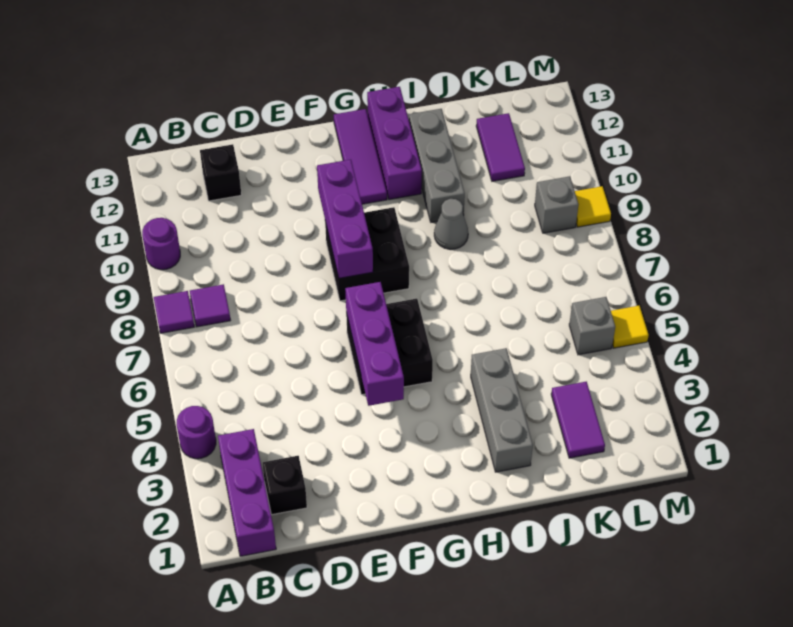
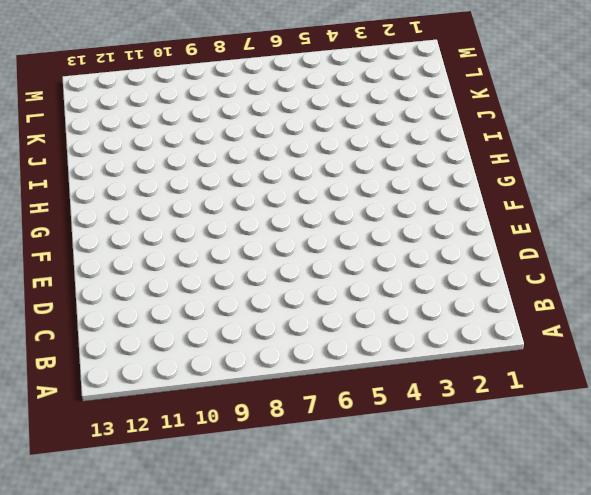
none -> purple round brick A4 level 1
none -> purple tile A8 level 1
none -> purple round brick A10 level 1

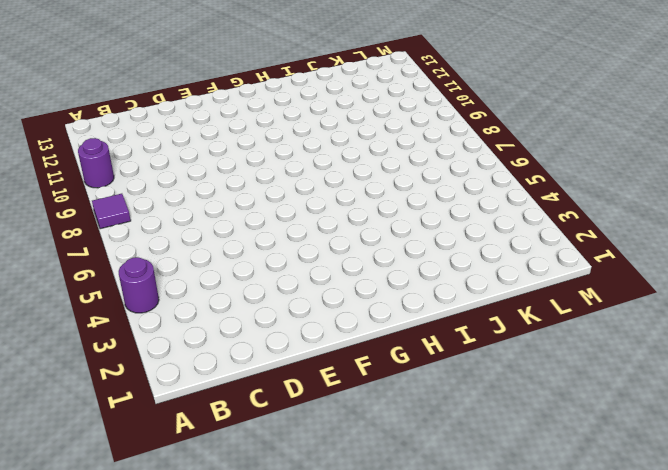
none -> purple brick B1:B3 level 1
none -> purple tile B8 level 1
none -> black brick C2 level 1

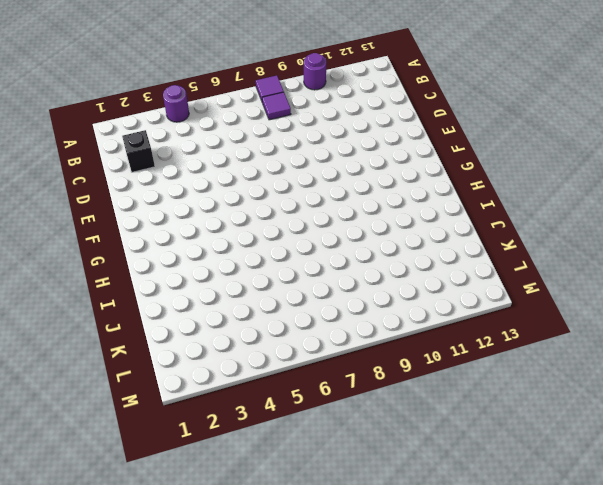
none -> purple brick B1:B3 level 1
none -> black brick C12 level 1
none -> black brick F5:G6 level 1

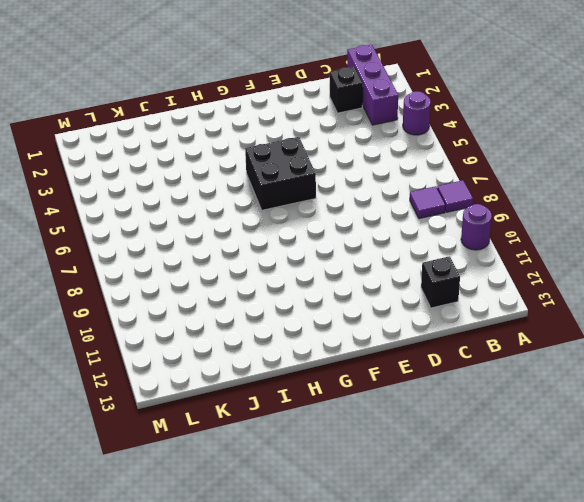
none -> black brick F8:G9 level 1
none -> purple tile G11:G13 level 1
none -> purple brick H11:H13 level 1

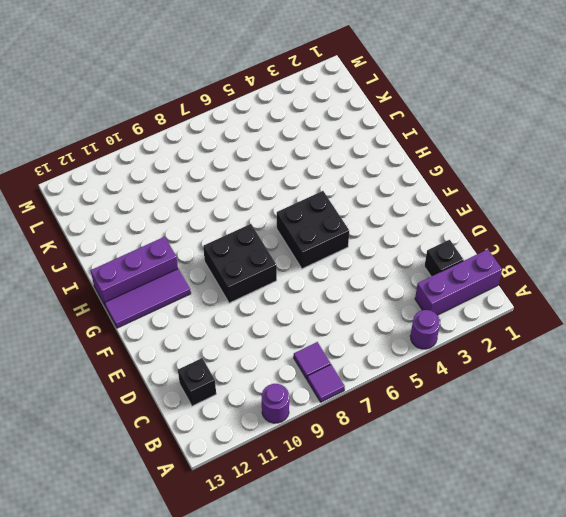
none -> grey brick I2:I4 level 1
none -> grey cone I9 level 1
none -> grey brick I10:I12 level 1

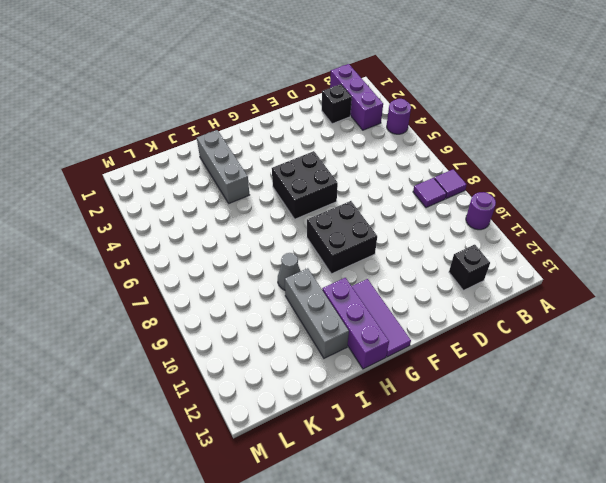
none -> purple tile K2:K3 level 1
none -> purple tile K11:K12 level 1
none -> grey brick L5 level 1

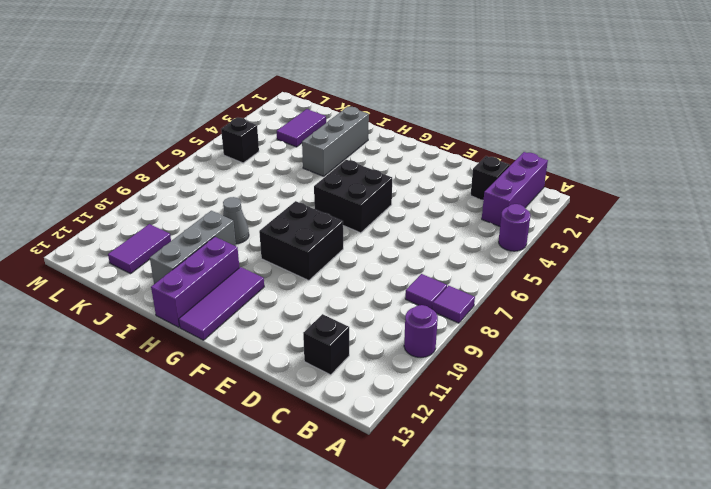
black brick L5 level 1 -> grey brick L5 level 1
none -> grey brick L9 level 1
none -> yellow tile M5 level 1
none -> yellow tile M9 level 1

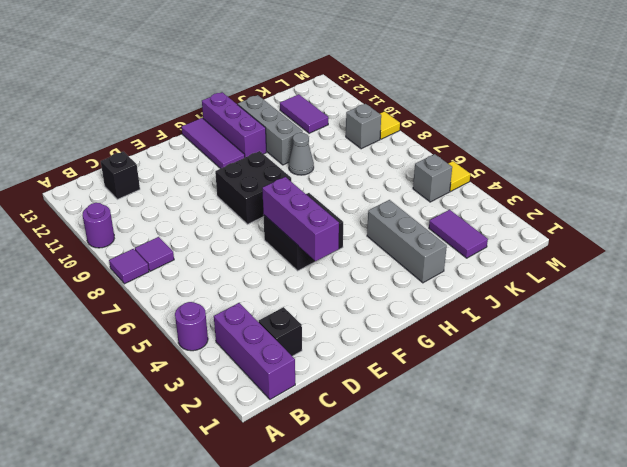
none -> purple brick F8:F10 level 2

